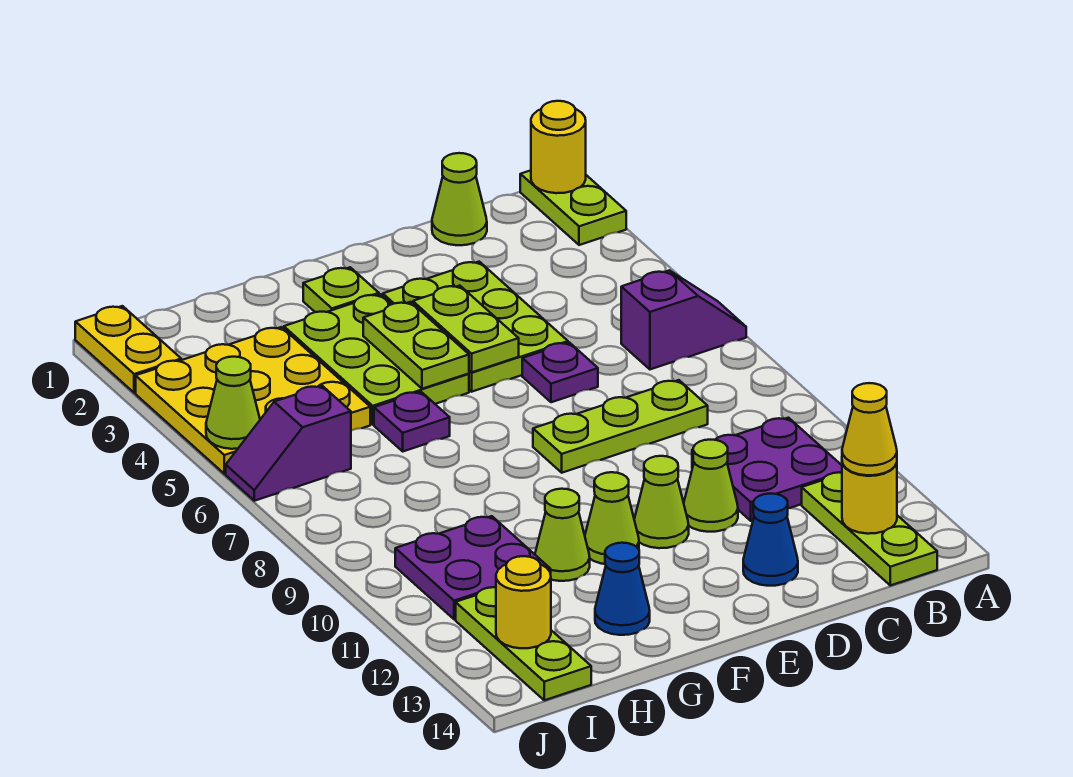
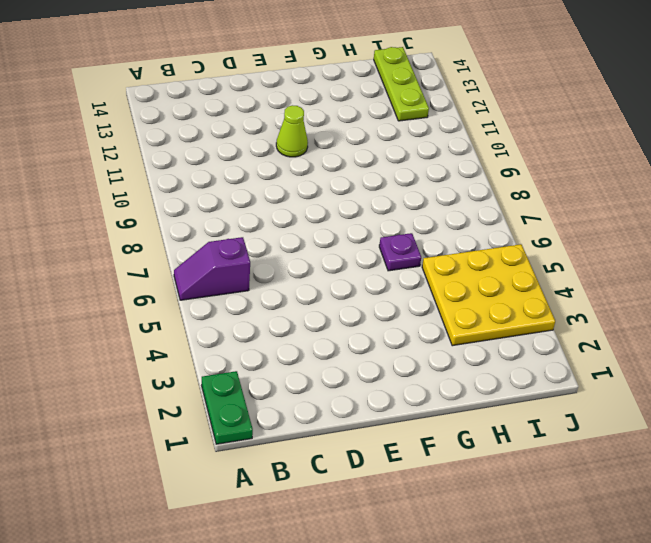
green plate A1:A2 level 1 -> lime plate A1:A2 level 1
none -> purple plate B10:C11 level 1
none -> lime plate B12:B14 level 1
none -> lime cone C1 level 1

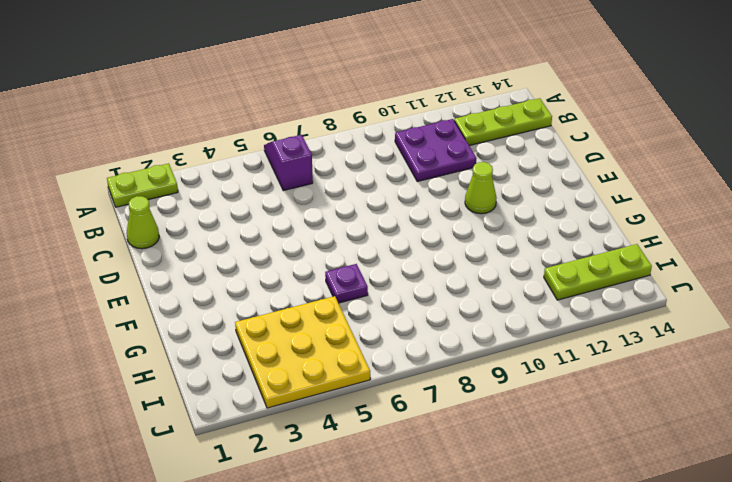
none -> lime plate C8:E8 level 1
none -> lime plate D3:E5 level 1
none -> purple plate D6 level 1

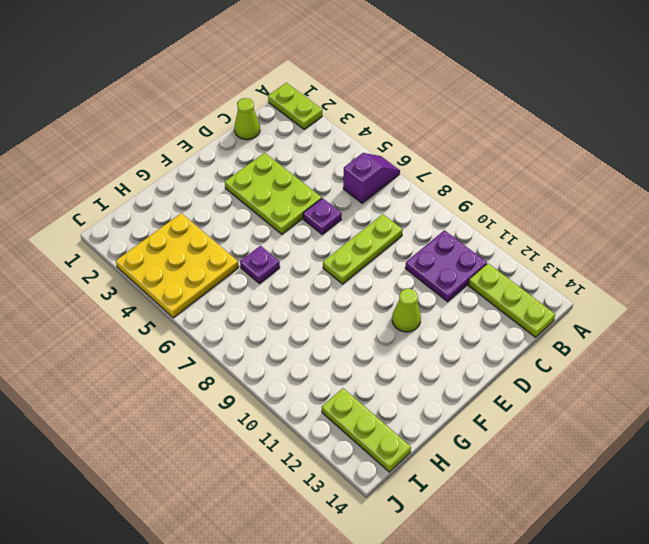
none -> lime cone D11 level 1
none -> blue cone D13 level 1
none -> lime plate F2 level 1

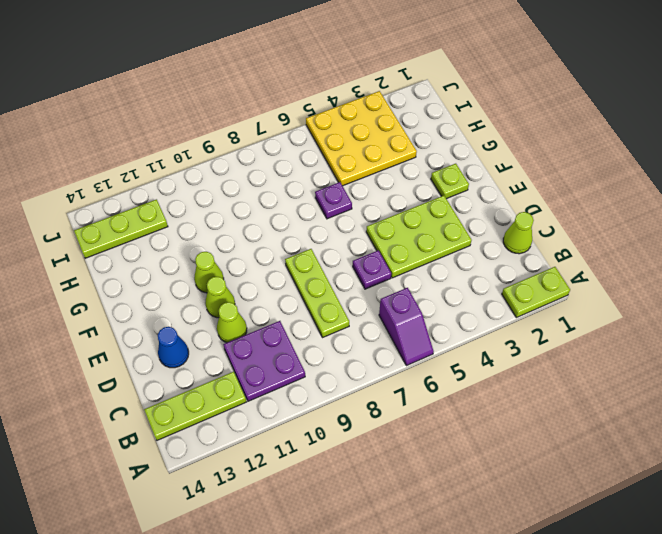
none -> lime plate F3:G5 level 1
none -> lime cone G11 level 1
none -> blue cone G13 level 1

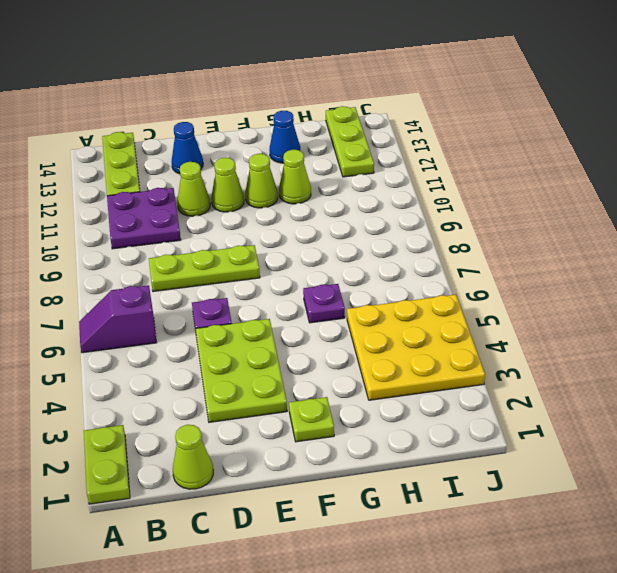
none -> lime plate F3:G5 level 1
none -> purple plate H10:I11 level 1
none -> purple slope I6:J6 level 1 top I

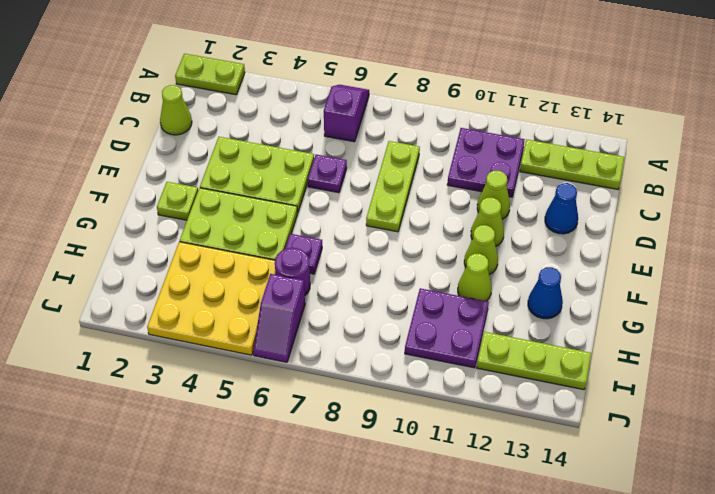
purple round brick H6 level 1 -> none
none -> yellow plate J1:J2 level 1
none -> yellow round brick A1 level 2
none -> yellow round brick B13 level 2

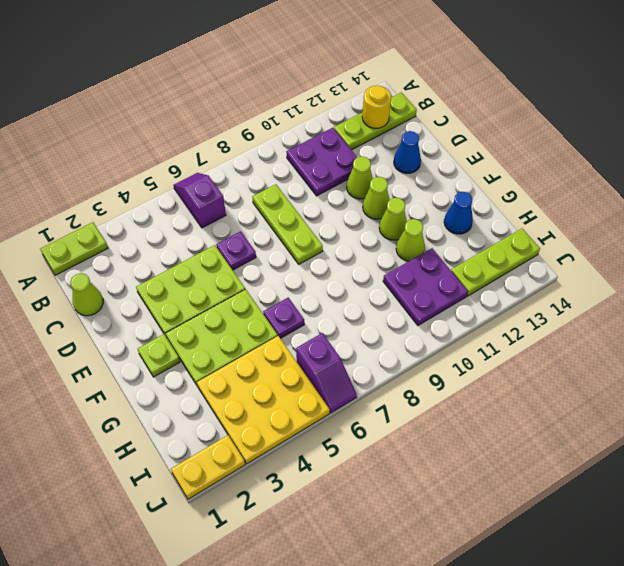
none -> yellow round brick A1 level 2
none -> lime plate E4:E5 level 2
none -> lime plate F4:F5 level 2

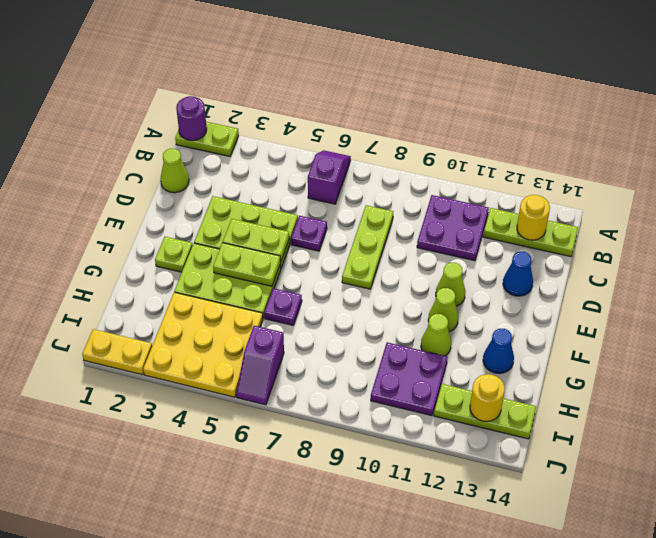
purple round brick A1 level 2 -> yellow round brick A1 level 2
none -> lime cone D11 level 1
none -> lime cone J5 level 2
none -> yellow cone B13 level 3

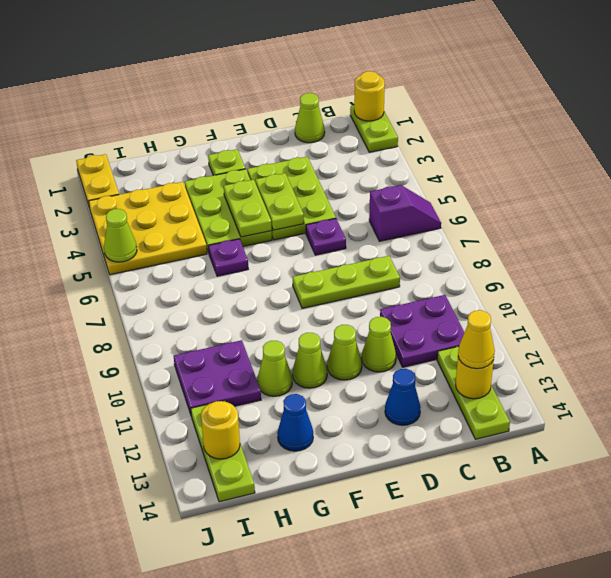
none -> purple slope I6:J6 level 1 top I

